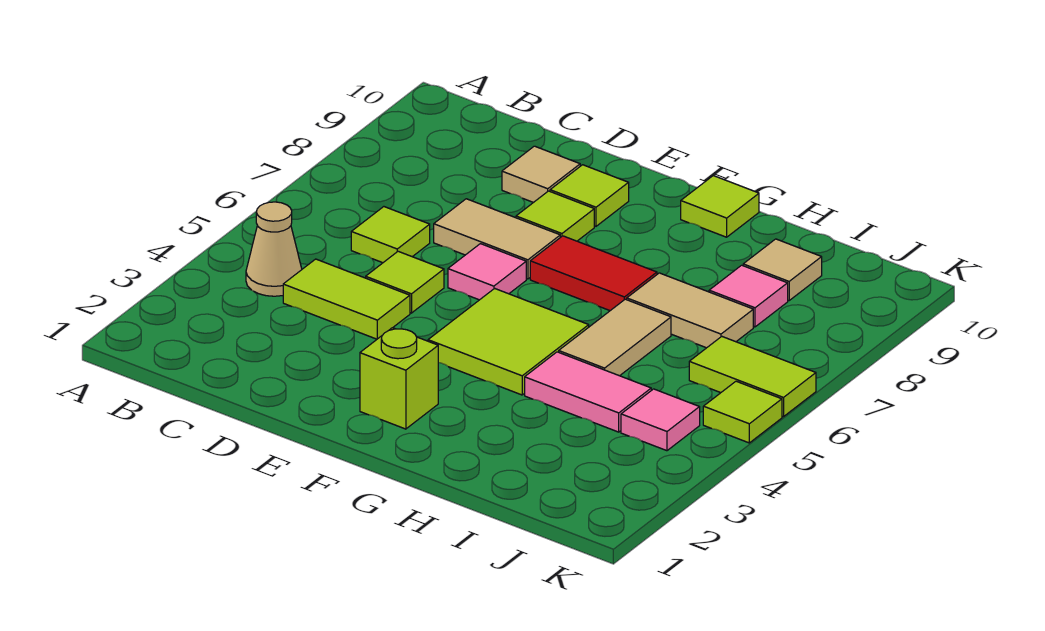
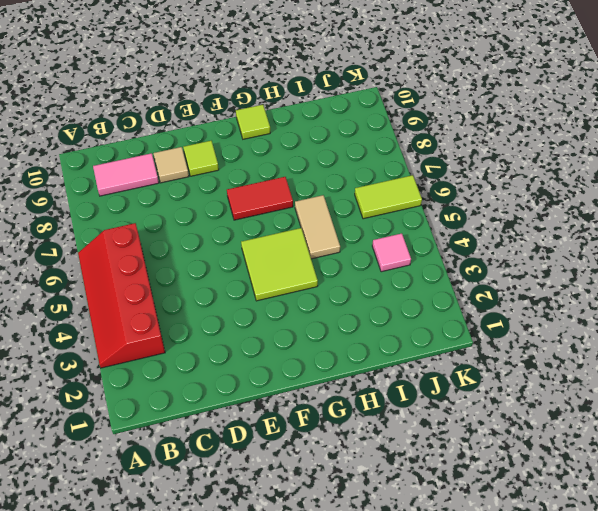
red slope A3:B6 level 1 top B -> tan cone B4 level 1
pink tile B9:C9 level 1 -> pink tile H4:I4 level 1
none -> lime tile C4:D4 level 1
none -> lime tile C6 level 1
none -> lime tile D5 level 1

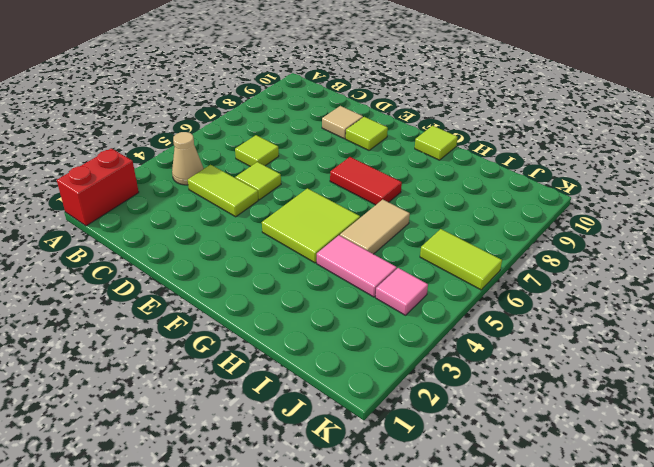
red brick A1:A2 level 1 -> none
none -> tan tile D7:E7 level 1
none -> pink tile E6 level 1
none -> lime tile E8 level 1

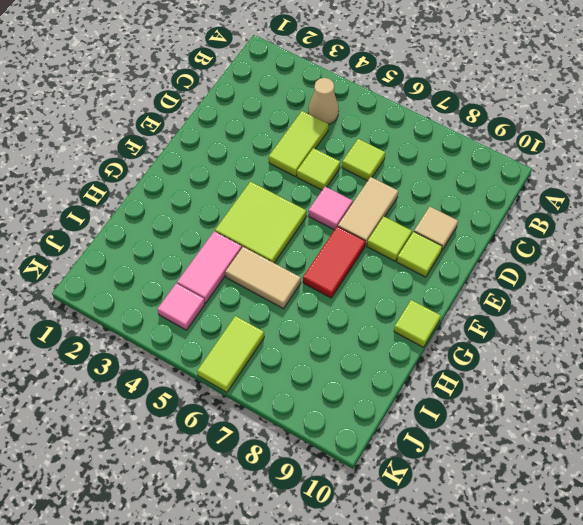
none -> lime brick F2 level 1
none -> tan tile H7:I7 level 1
none -> pink tile I8 level 1

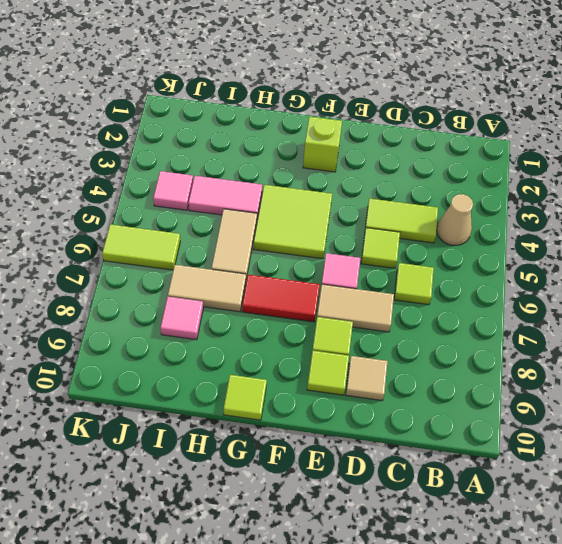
none -> tan tile I9 level 1
none -> lime tile K5 level 1

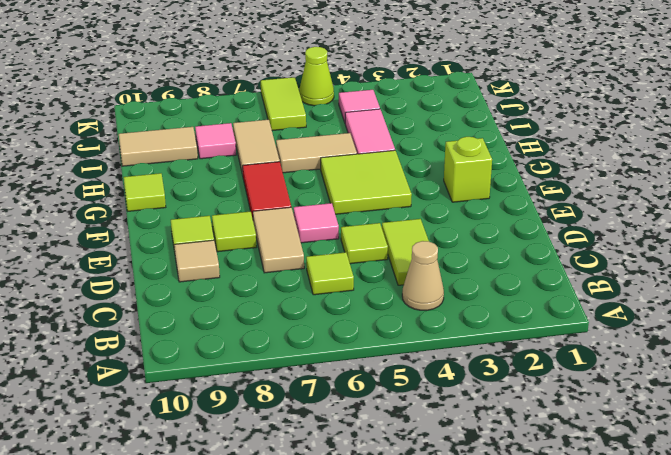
tan tile I9:I10 level 1 -> tan tile I9 level 1
lime cone K5 level 1 -> lime tile K5 level 1

